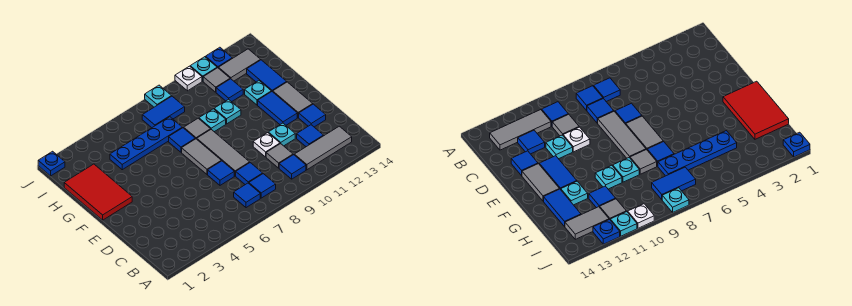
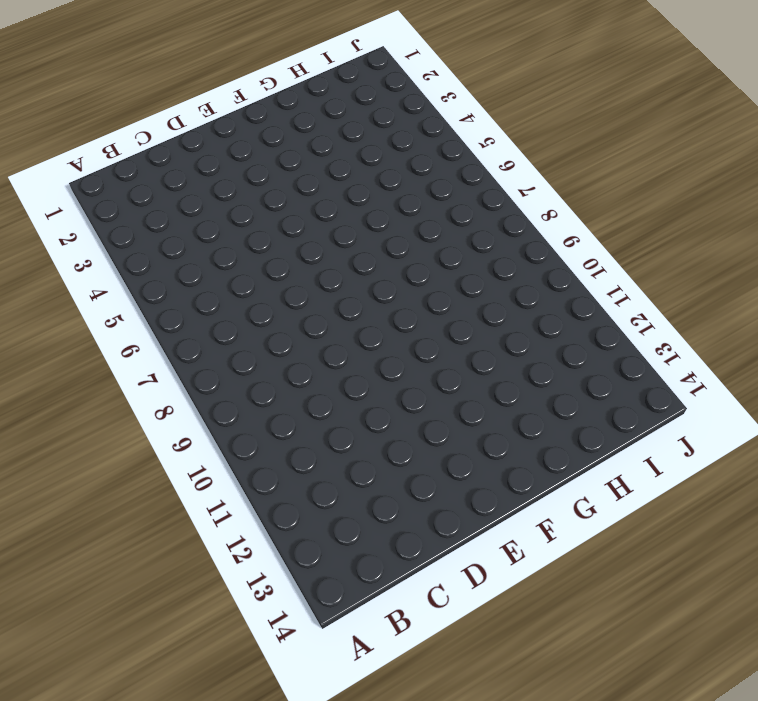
none -> blue tile B7 level 1
none -> blue tile B8 level 1
none -> blue tile B10 level 1
none -> grey tile B11:B13 level 1

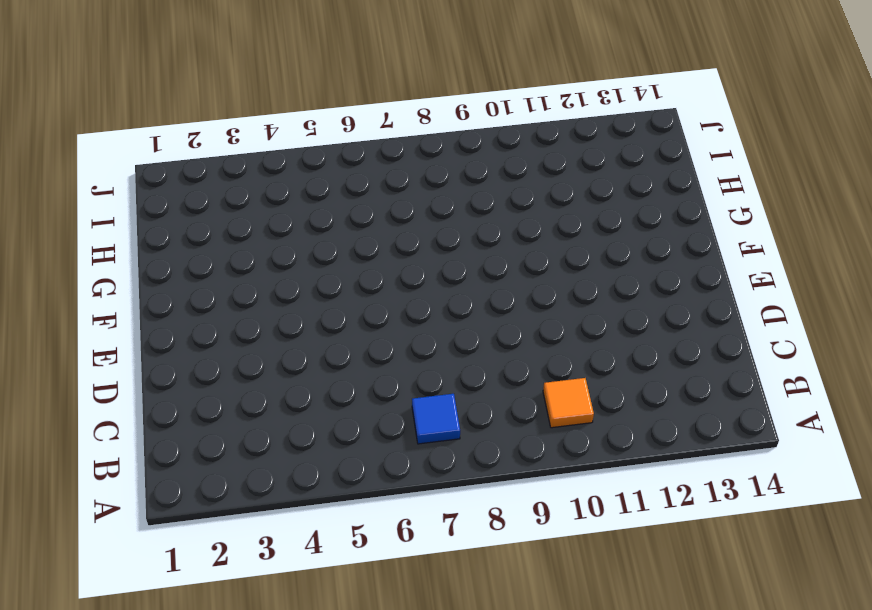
orange tile B10 level 1 -> blue tile B10 level 1
none -> blue tile B8 level 1
none -> grey tile B11:B13 level 1
none -> blue tile C8 level 1
none -> grey tile C10 level 1

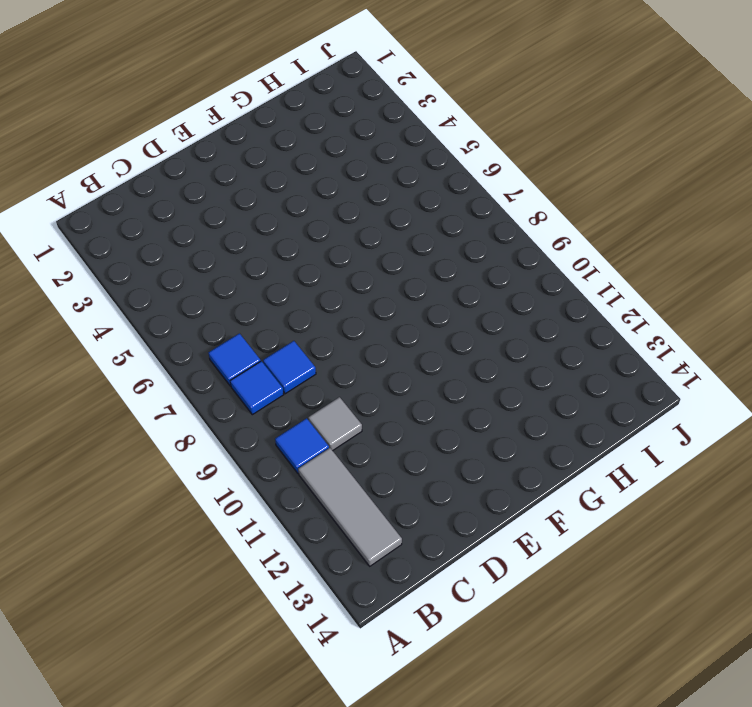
none -> blue tile C12 level 1
none -> blue tile D7 level 1
none -> grey tile D8:F8 level 1
none -> white plate D10 level 1

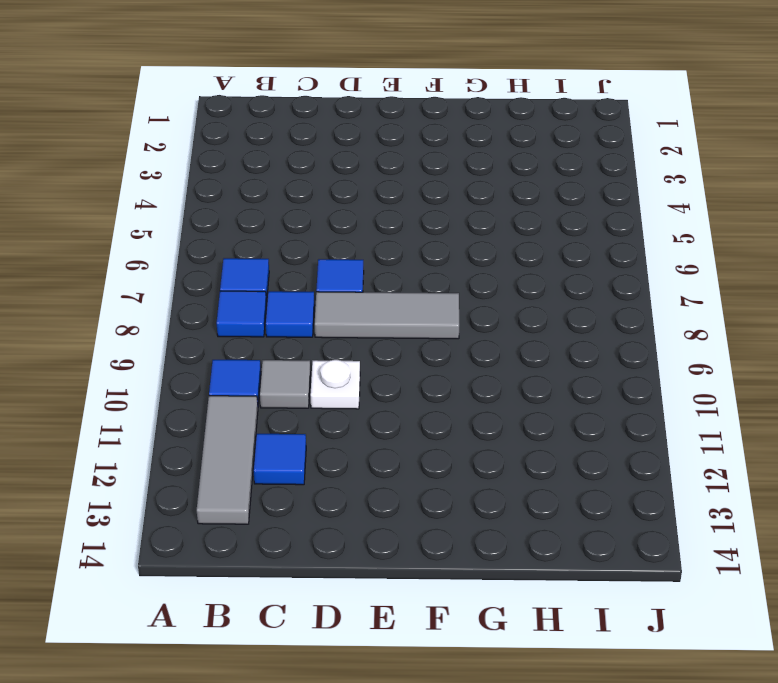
none -> cyan plate D11 level 1
none -> blue tile D13 level 1
none -> grey tile E7:F7 level 1
none -> blue tile E12:F12 level 1

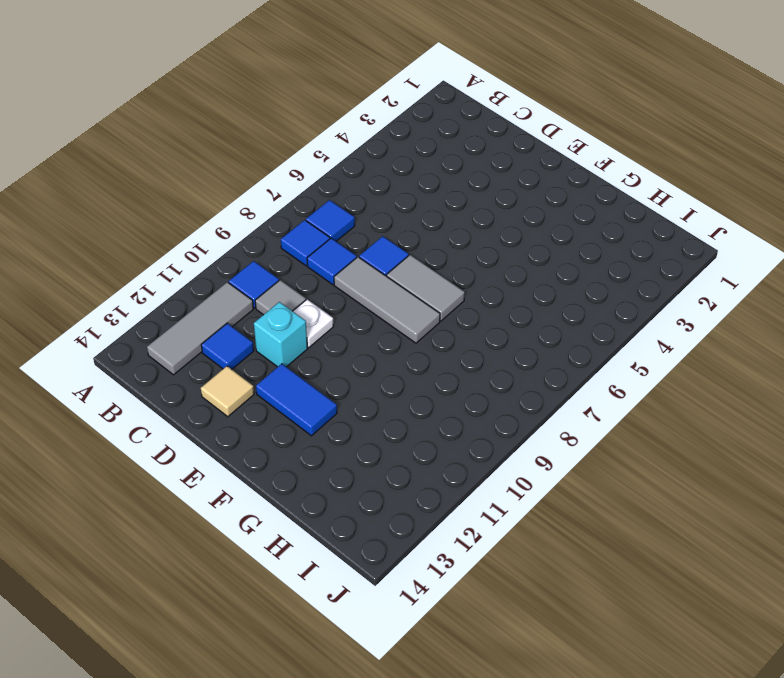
cyan brick D11 level 1 -> cyan plate D11 level 1
tan tile D13 level 1 -> blue tile D13 level 1
none -> grey tile E13:F13 level 1
none -> red tile F1:H2 level 1
none -> blue tile G7 level 1
none -> grey tile G8 level 1

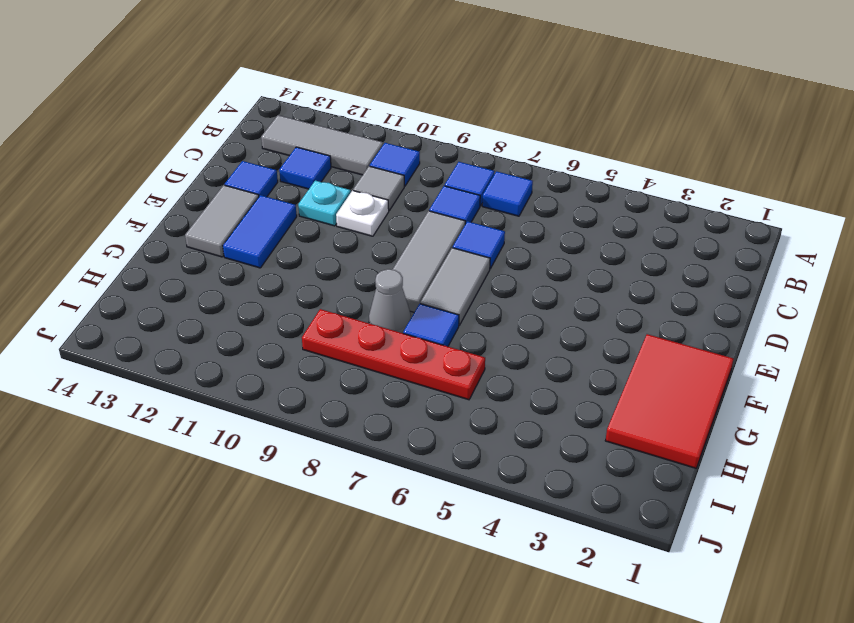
grey cone G8 level 1 -> grey tile G8 level 1
red plate H6:H9 level 1 -> blue plate H4:H7 level 1
none -> cyan plate G9 level 1
none -> cyan plate G10 level 1
none -> cyan plate G12 level 1
none -> blue tile G13:H13 level 1

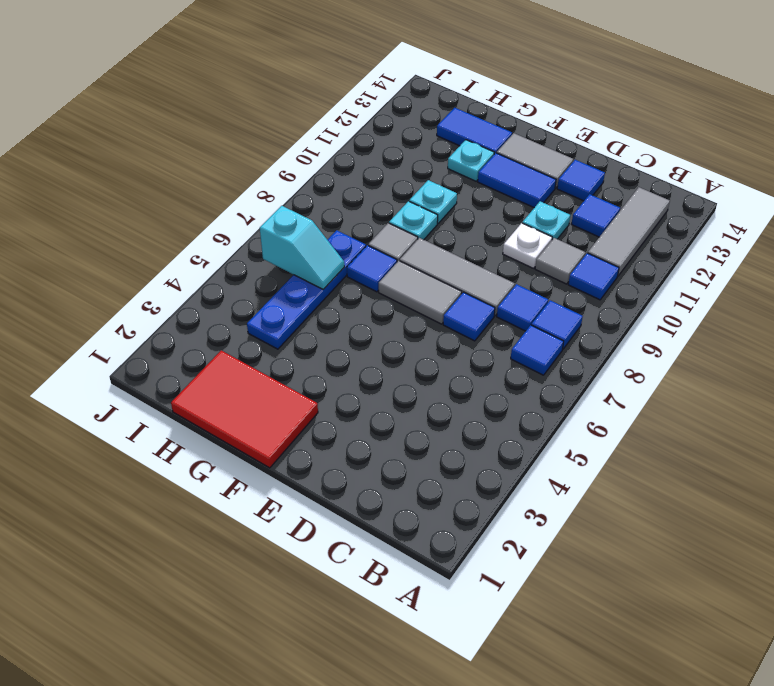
cyan slope H6:I6 level 2 top I -> none
none -> blue tile H11 level 1
none -> blue tile I7:I8 level 1
none -> grey tile I11 level 1
none -> grey tile I12:I13 level 1

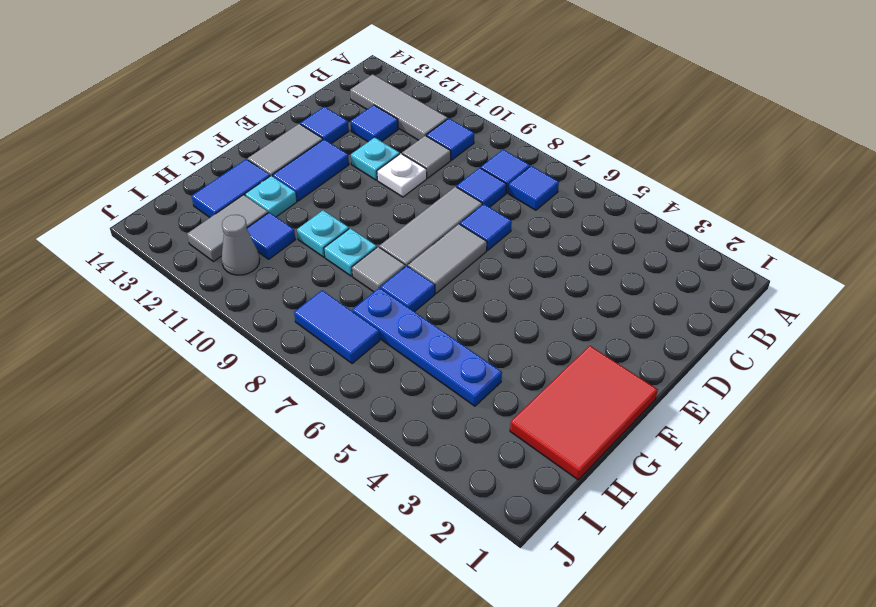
grey tile H12:I12 level 1 -> grey tile I12:I13 level 1
grey cone I11 level 1 -> grey tile I11 level 1
none -> blue plate J1 level 1
none -> cyan plate J8 level 1
none -> white plate J10 level 1
none -> cyan plate J11 level 1

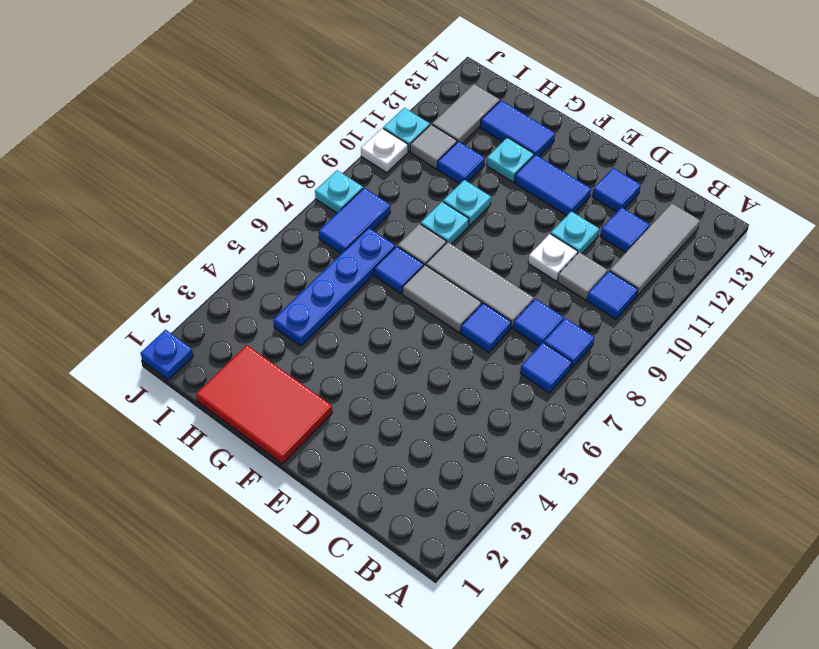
none -> grey tile E13:F13 level 1
none -> blue plate J12 level 1

